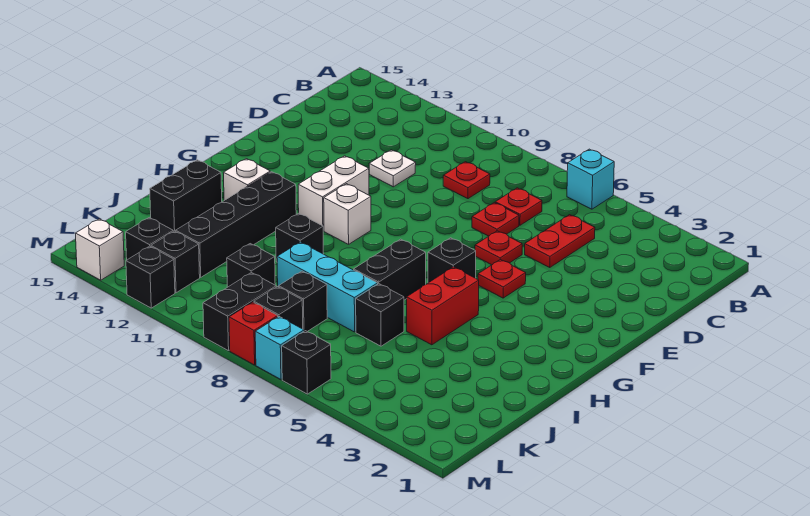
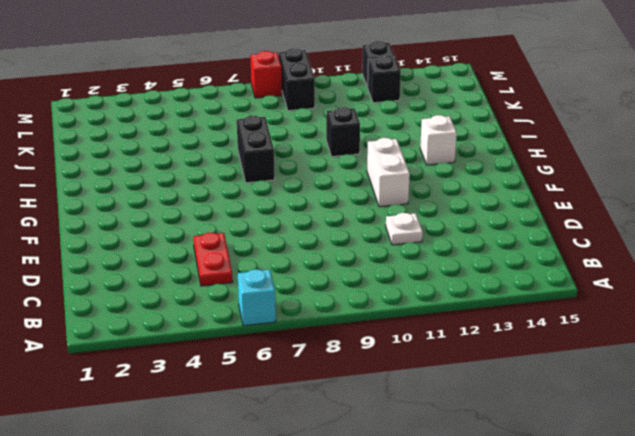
none -> red plate C7 level 1
none -> red plate C9 level 1
none -> red plate D7 level 1
none -> red plate E6 level 1

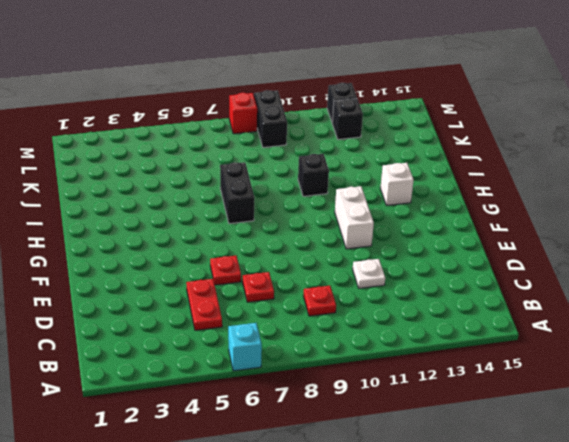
none -> red plate C7 level 1
none -> red plate F5 level 1
none -> black brick G6 level 1
none -> white brick G10 level 1

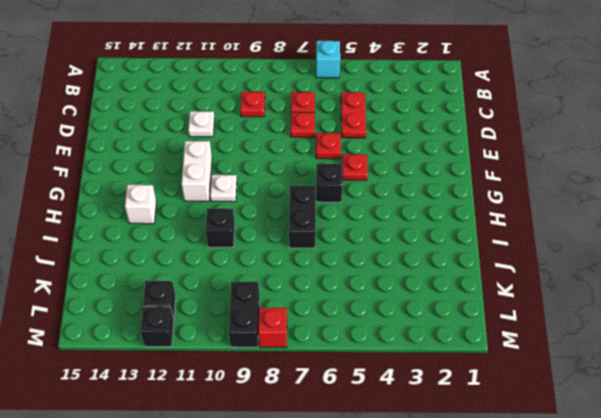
white plate G10 level 1 -> white brick G10 level 1
none -> red brick H5:I5 level 1
none -> black brick H12:K12 level 1
none -> black brick I14:J14 level 1
none -> black brick J6 level 1

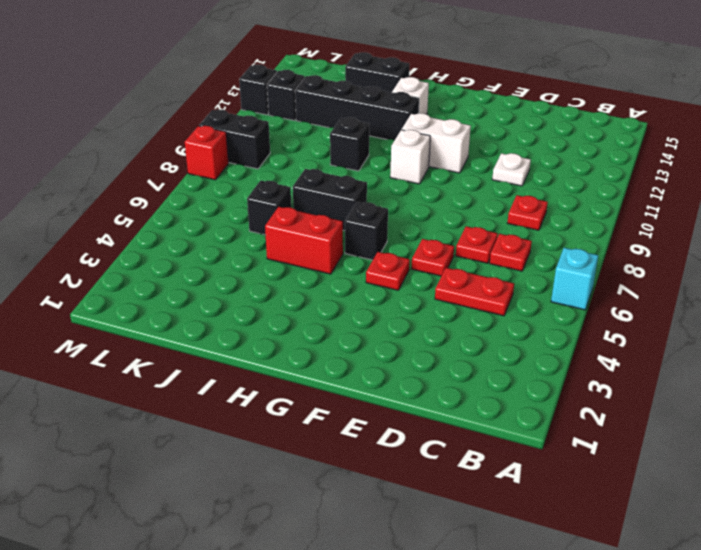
none -> cyan brick J7:J9 level 1
none -> black brick K8 level 1
none -> black brick K10 level 1
none -> black brick L8 level 1

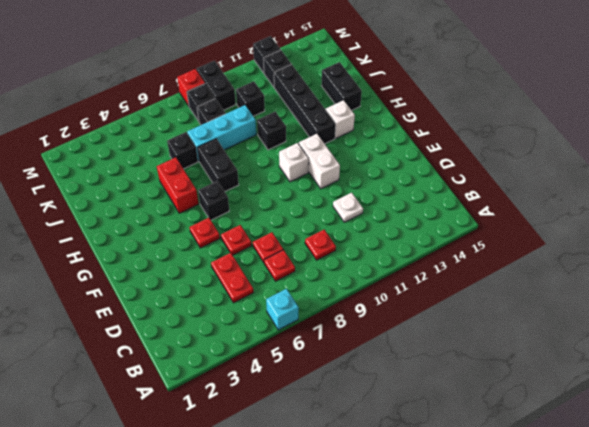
none -> black brick L13 level 1
none -> black brick M6 level 1
none -> cyan brick M7 level 1
none -> white brick M14 level 1

